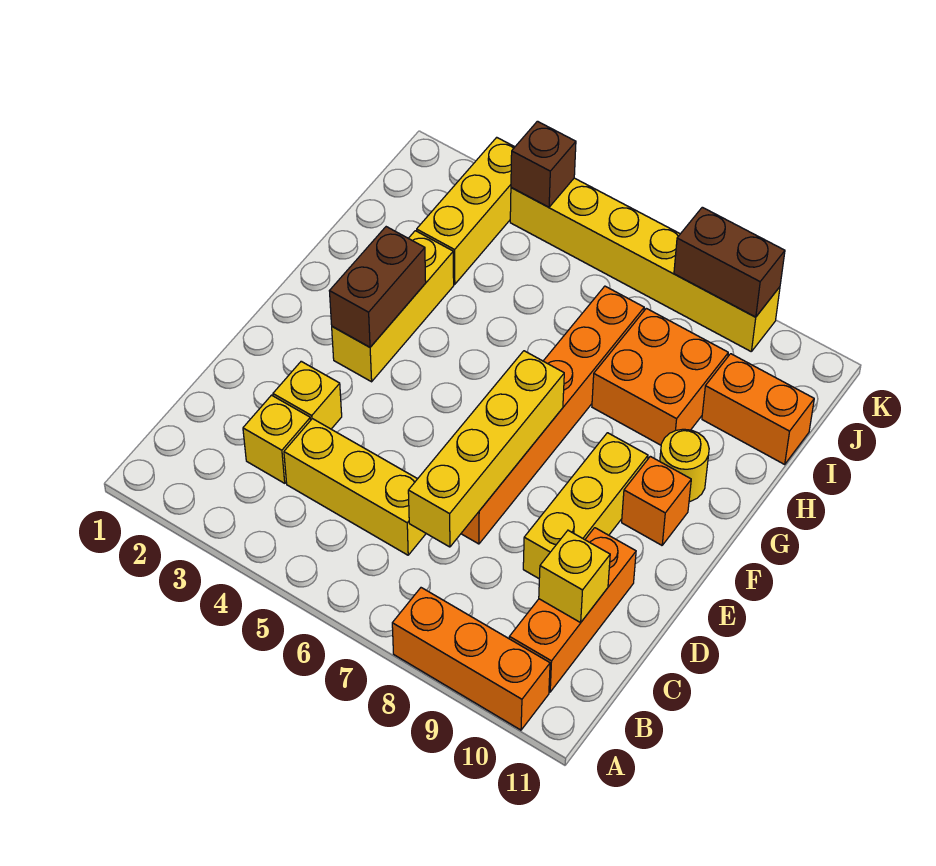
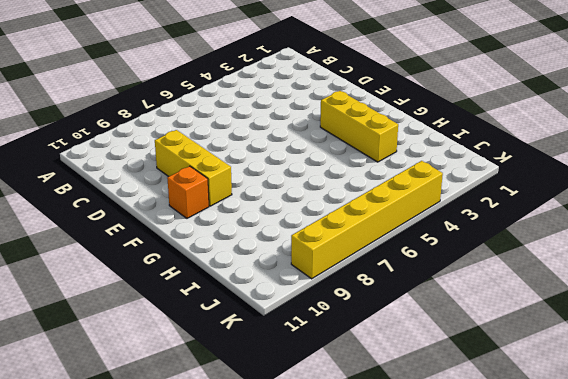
none -> orange brick A8:A10 level 1
none -> orange brick B10:D10 level 1
none -> yellow brick C3 level 1

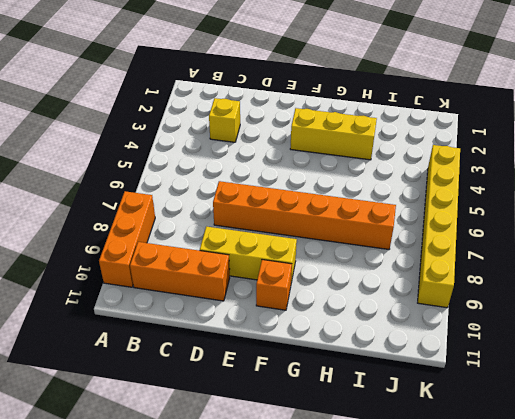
none -> yellow brick C4:C6 level 1
none -> yellow brick D3 level 1
none -> yellow round brick G10 level 1

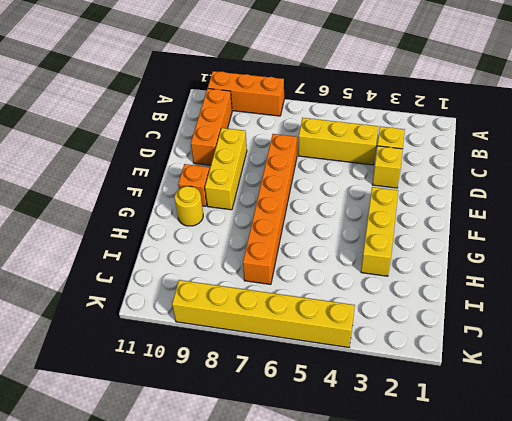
none -> orange brick H8:I9 level 1
none -> yellow brick I3:K3 level 1
none -> orange brick I10:I11 level 1

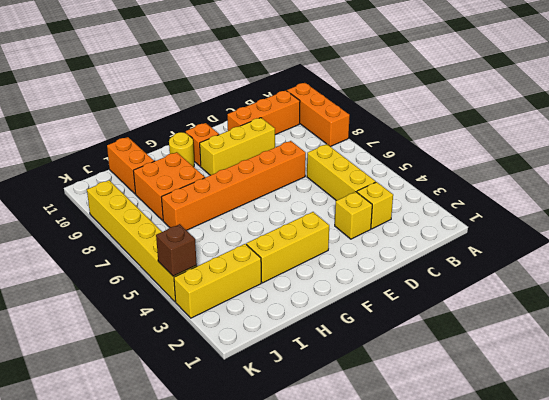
none -> yellow brick C7:F7 level 2
none -> yellow brick C10 level 2
none -> brown brick F3:G3 level 2

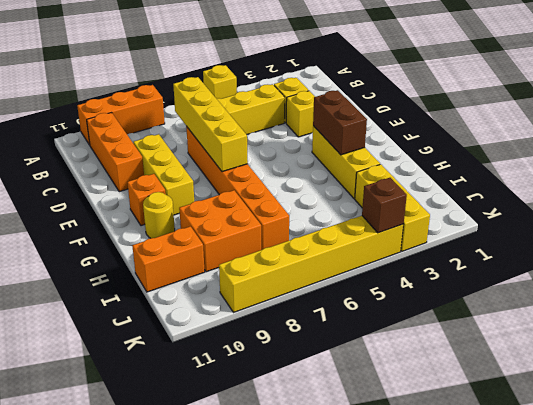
yellow brick A5 level 1 -> yellow brick C10 level 2
none -> brown brick K8:K9 level 2

